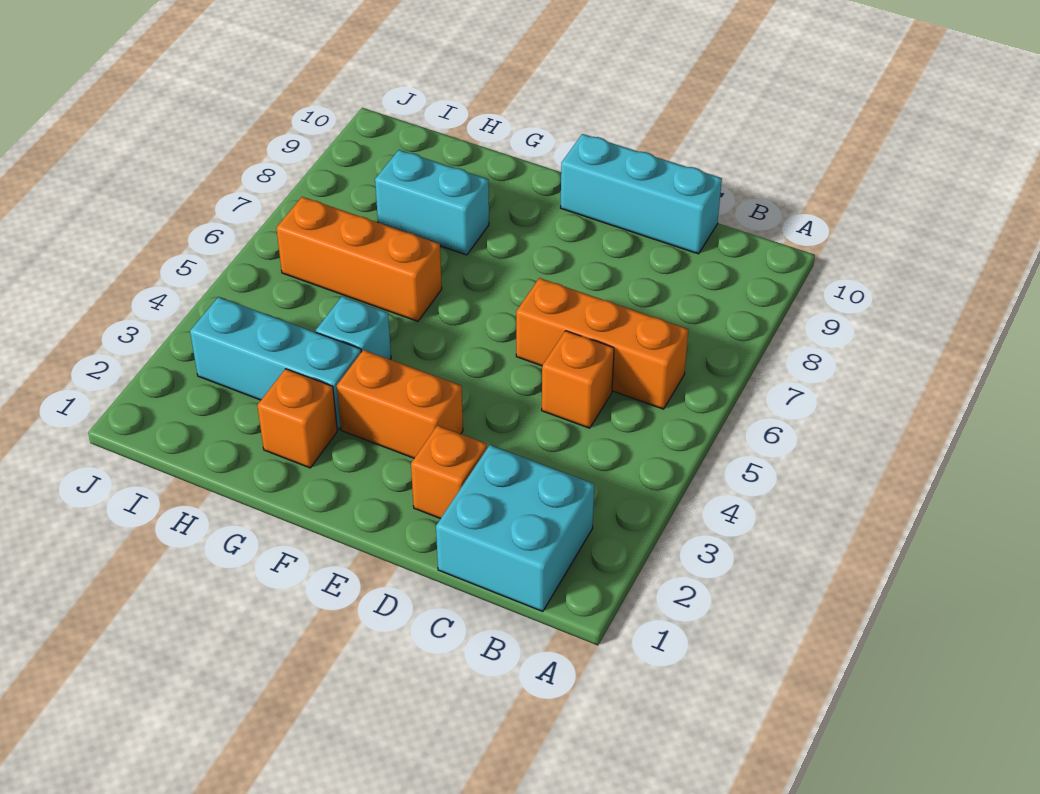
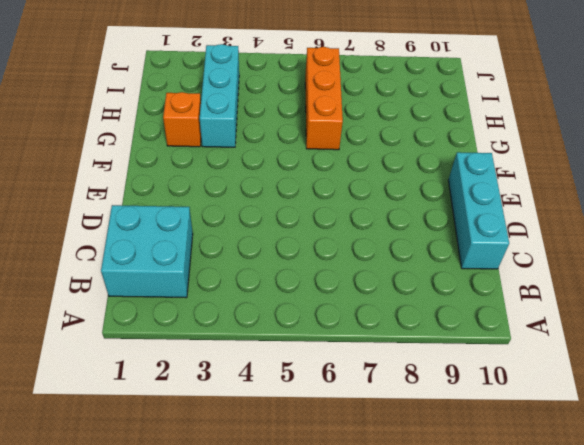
none -> orange brick B6:D6 level 1
none -> orange brick C5 level 1

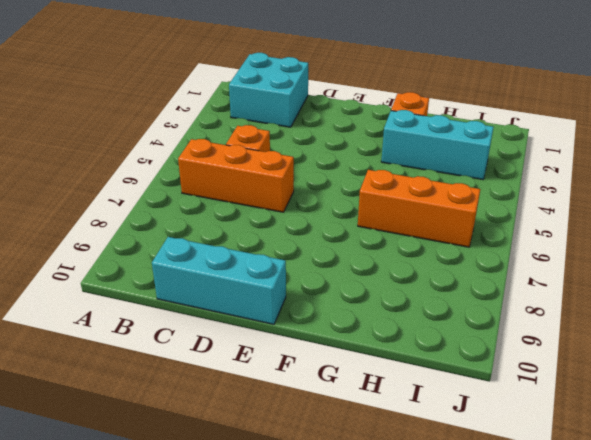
none -> orange brick D2 level 1
none -> orange brick E3:F3 level 1

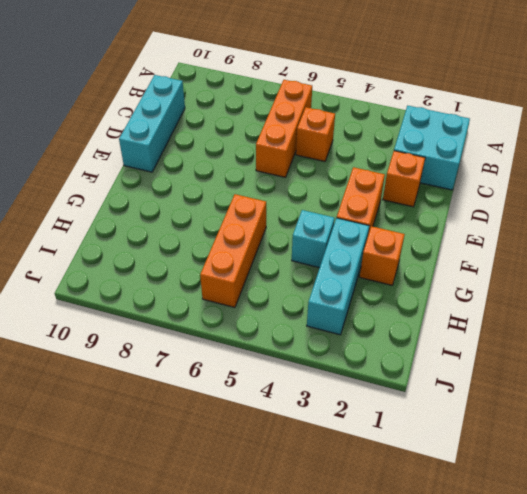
none -> cyan brick G8:H8 level 1

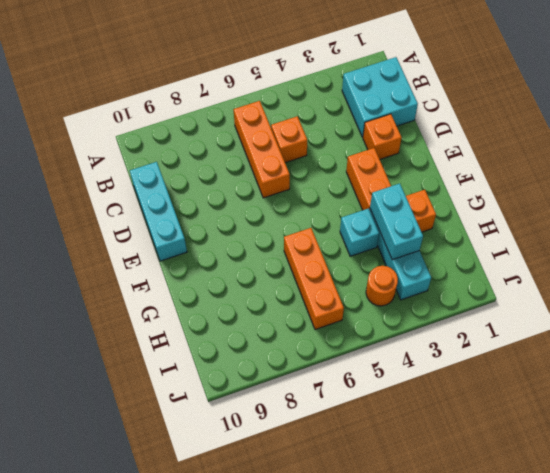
cyan brick G3:H3 level 2 -> cyan brick G8:H8 level 1
orange round brick I4 level 1 -> none

